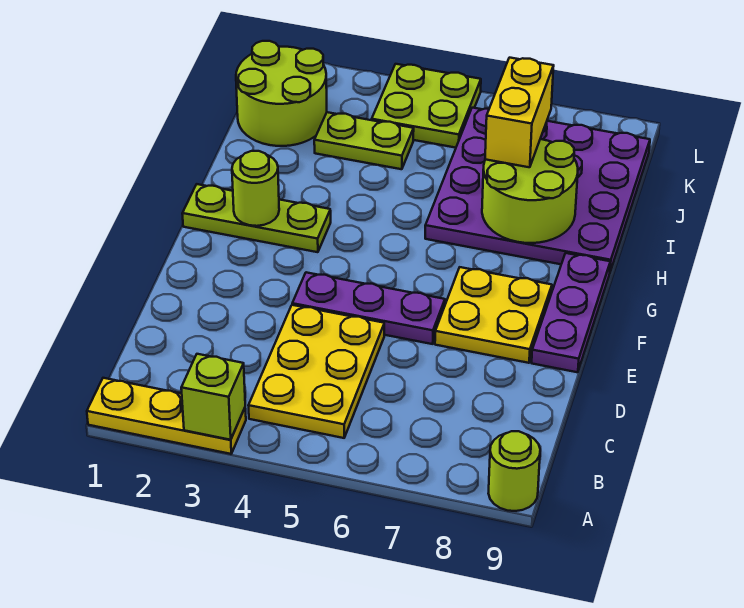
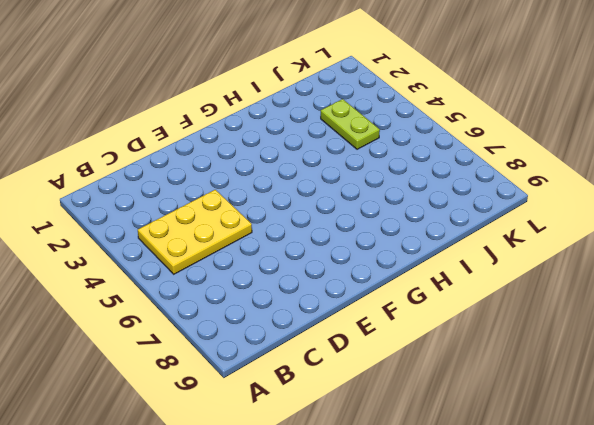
none -> yellow plate A1:A3 level 1
none -> lime round brick A9 level 1
none -> purple plate E4:E6 level 1

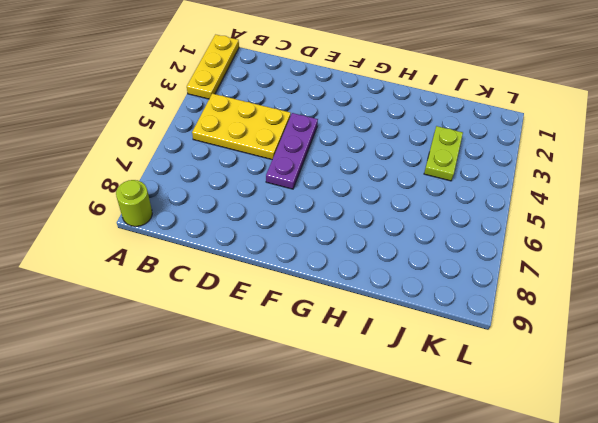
none -> yellow plate E7:F8 level 1
none -> purple plate E9:G9 level 1
none -> lime plate G1:G3 level 1

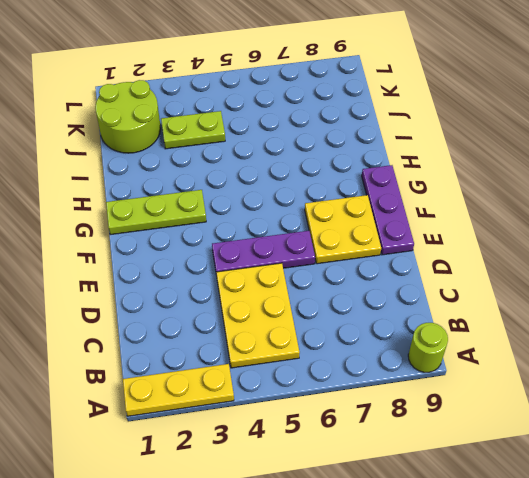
none -> purple plate H6:K9 level 1
none -> lime plate K4:L5 level 1
none -> lime brick A3 level 2

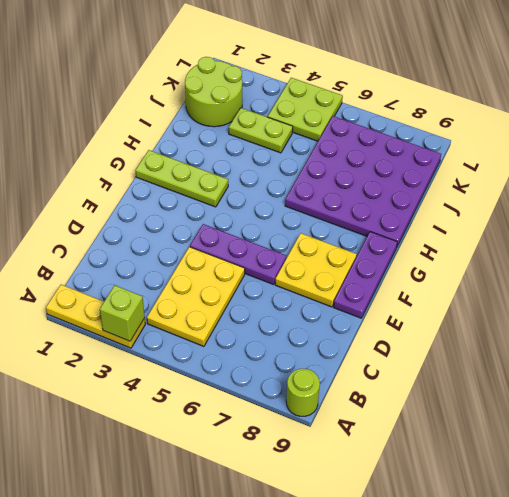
none -> lime round brick G2 level 2
none -> lime round brick H7:I8 level 2
none -> yellow brick I7:J7 level 3

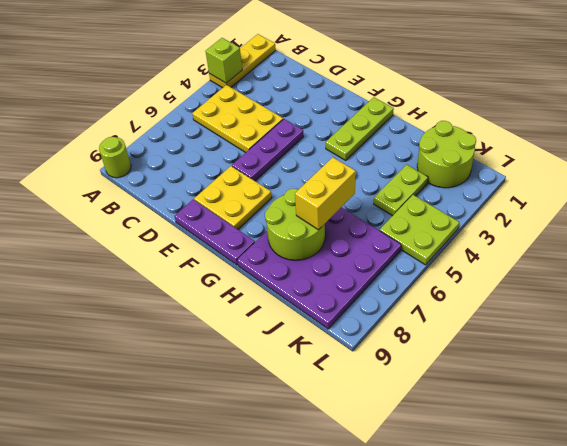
yellow brick I6:I7 level 3 -> yellow brick I7:J7 level 3
none -> lime round brick G2 level 2

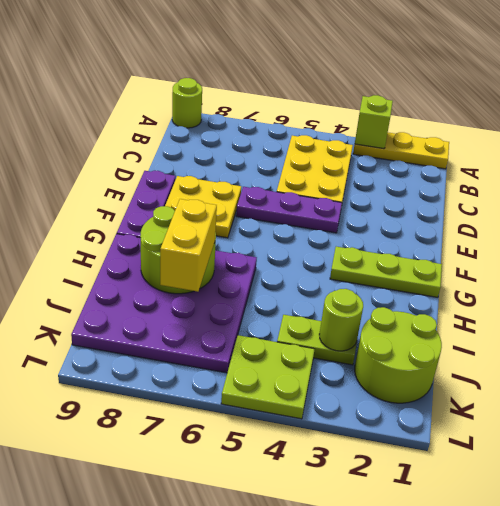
lime round brick J3 level 2 -> lime round brick G2 level 2

